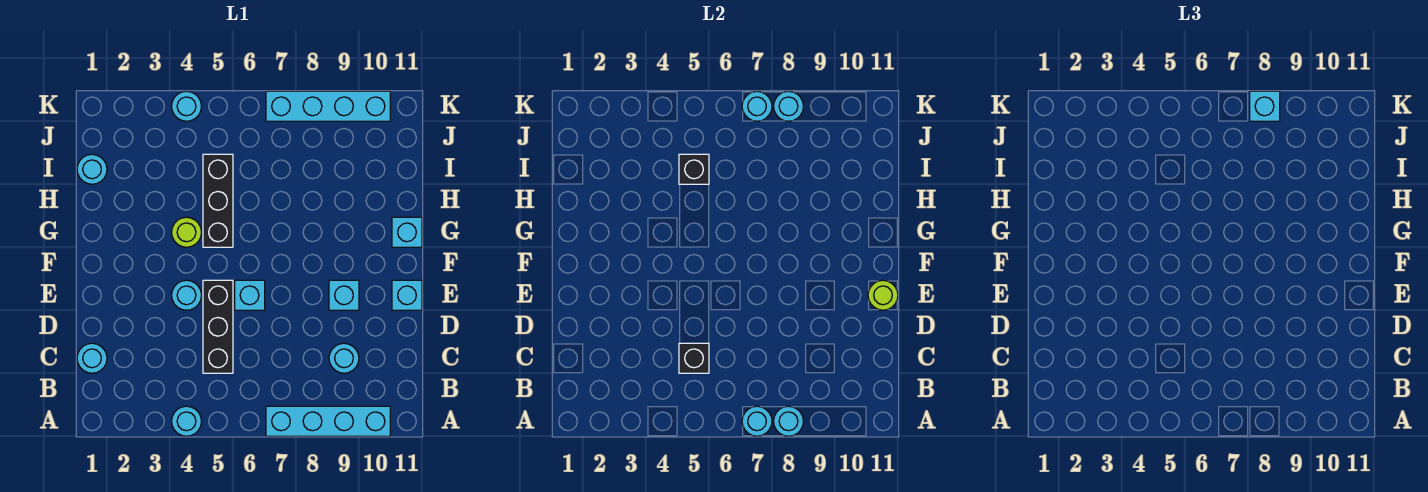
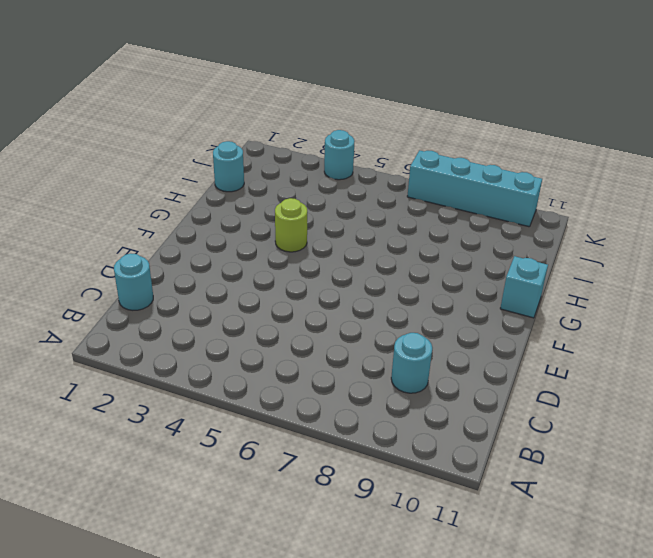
none -> cyan round brick A4 level 1
none -> cyan brick A7:A10 level 1
none -> black brick C5:E5 level 1

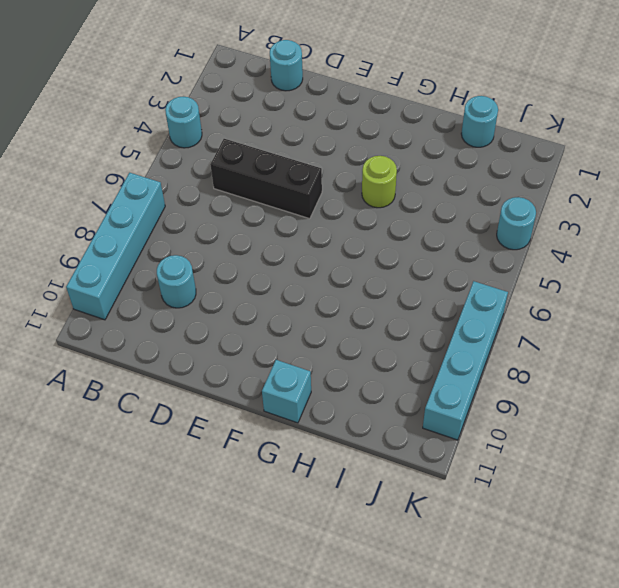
none -> cyan round brick E4 level 1
none -> cyan brick E6 level 1
none -> cyan brick E9 level 1

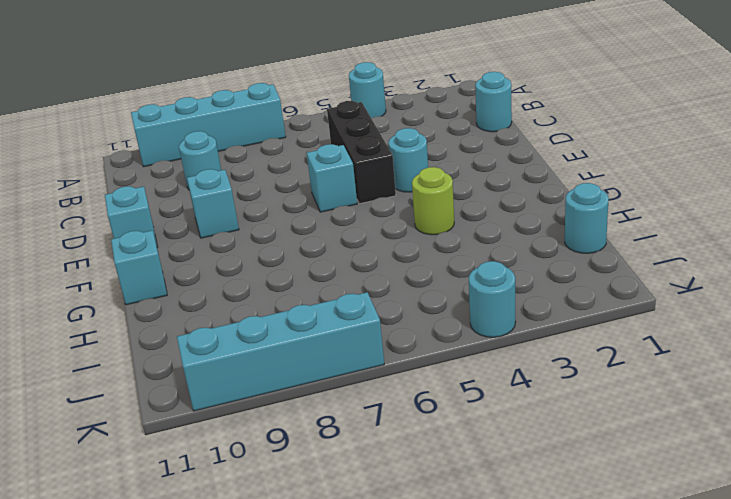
none -> black brick G5:I5 level 1
none -> cyan round brick A7 level 2
none -> cyan round brick A8 level 2

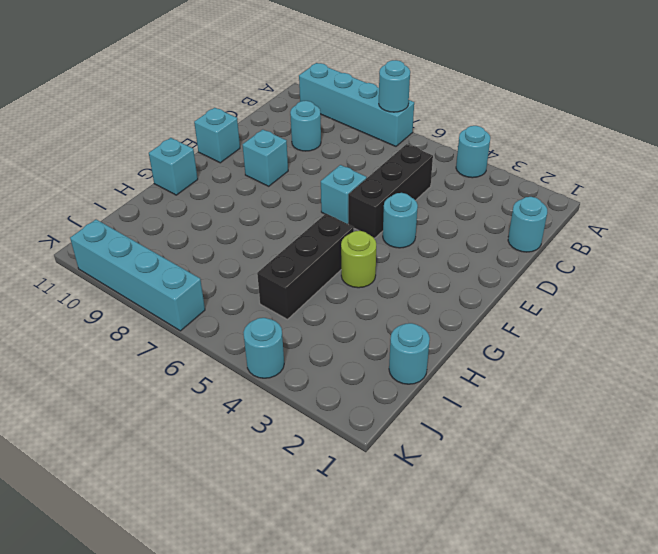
none -> cyan round brick A8 level 2
none -> black brick C5 level 2
none -> lime round brick E11 level 2

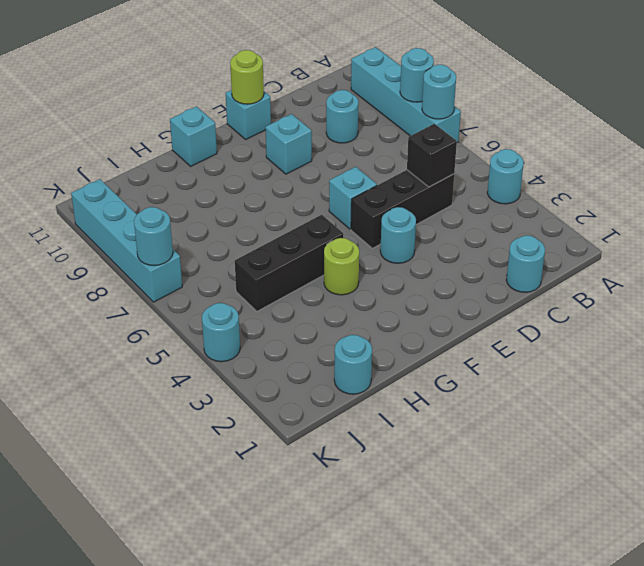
none -> black brick I5 level 2
none -> cyan round brick K8 level 2
none -> cyan brick K8 level 3

